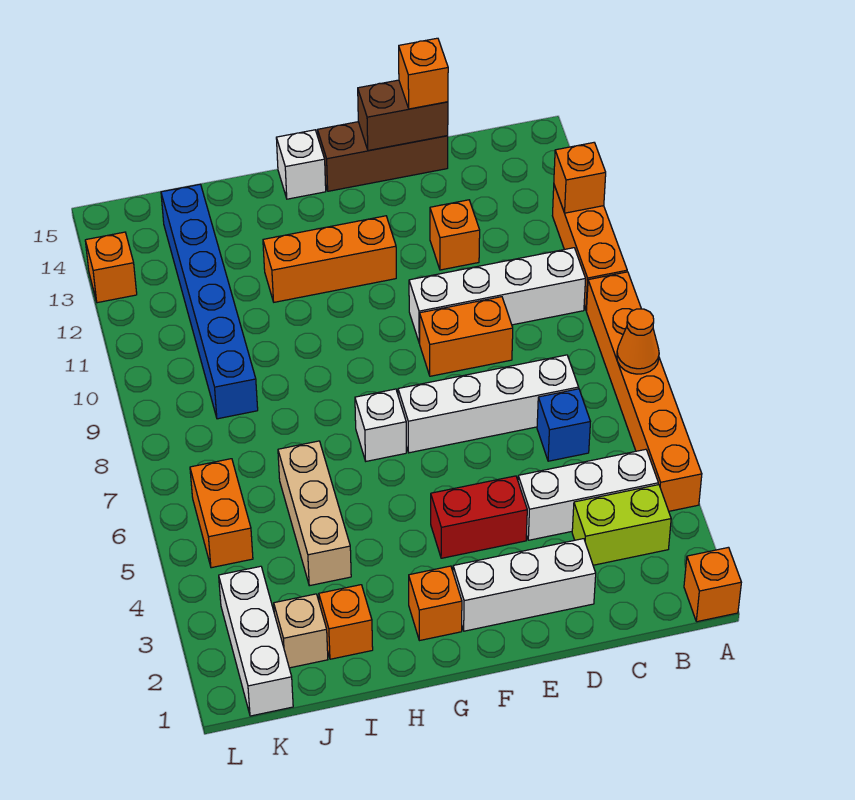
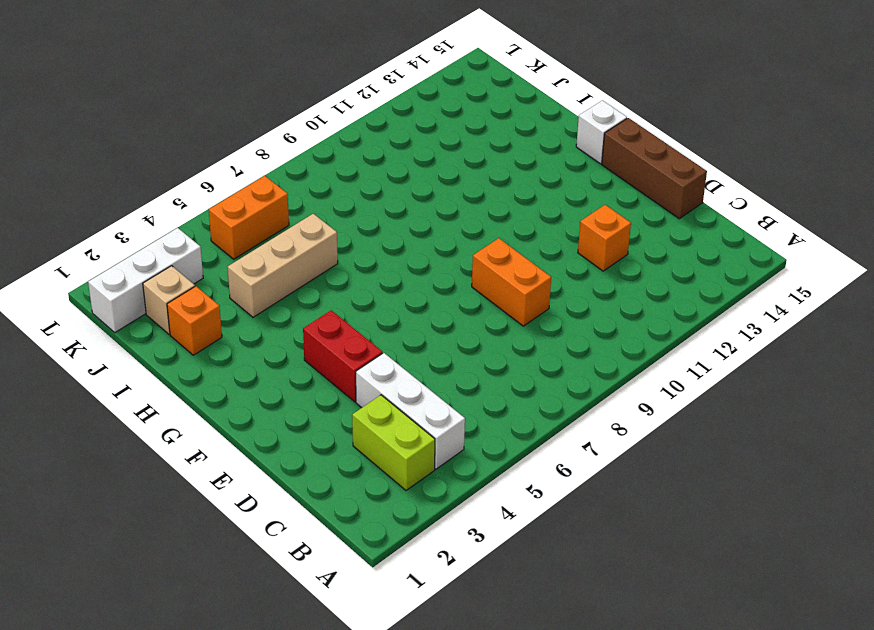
none -> orange brick A1 level 1
none -> orange brick A4:A9 level 1
none -> orange brick A10:A12 level 1

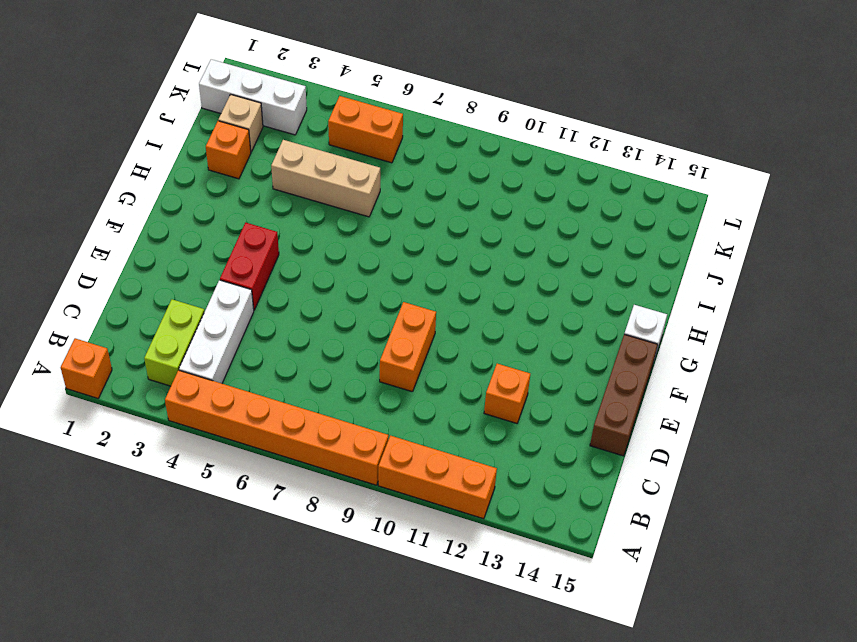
none -> white brick B10:E10 level 1
none -> blue brick C6 level 1
none -> white brick C7:F7 level 1

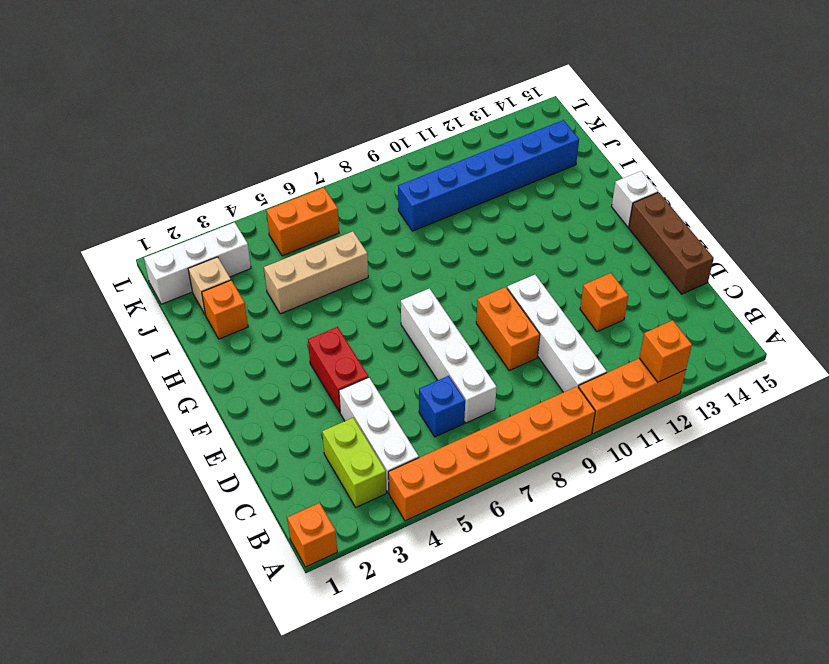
none -> white brick D2:F2 level 1
none -> orange brick F12:H12 level 1
none -> orange brick G2 level 1

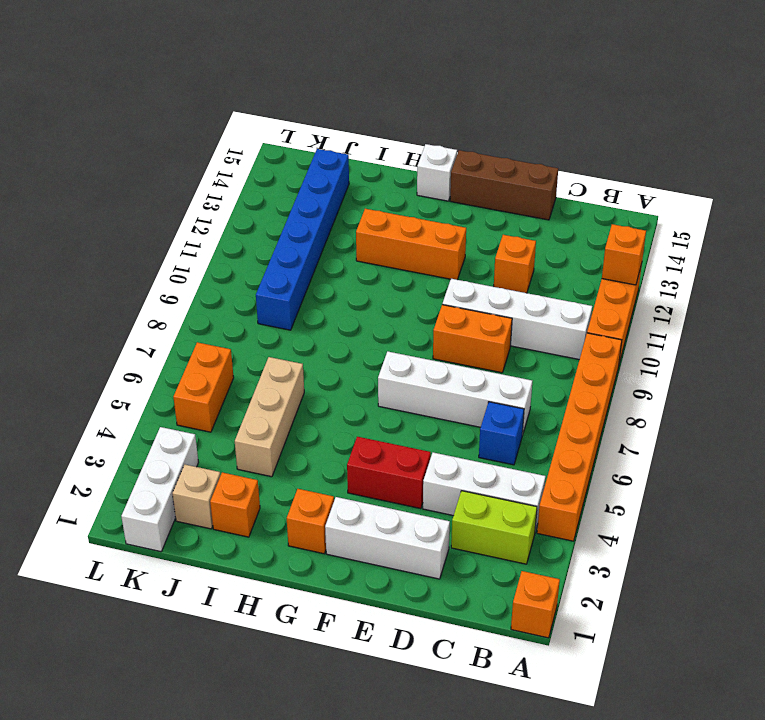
none -> white brick G7 level 1
none -> orange brick L13 level 1
none -> orange cone A7 level 2

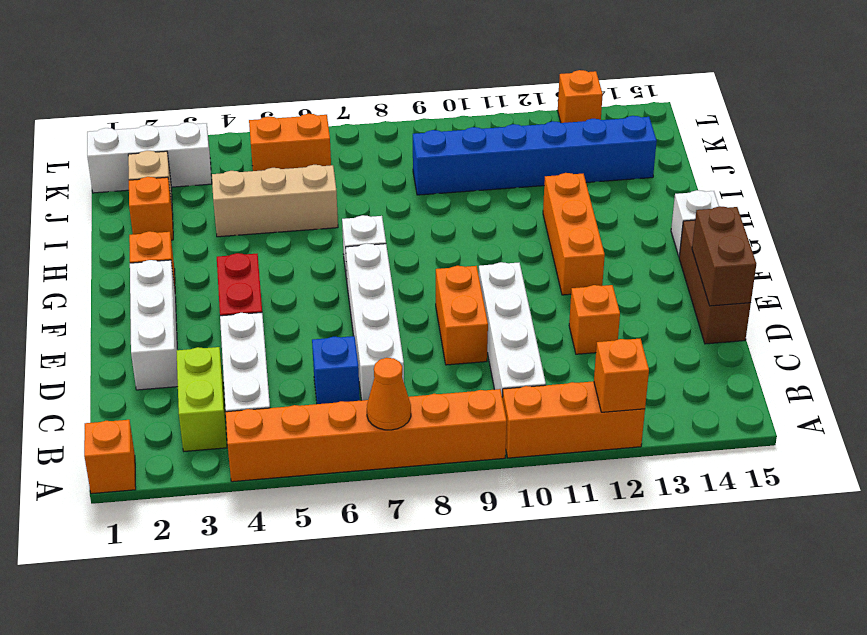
none -> orange brick D15 level 3

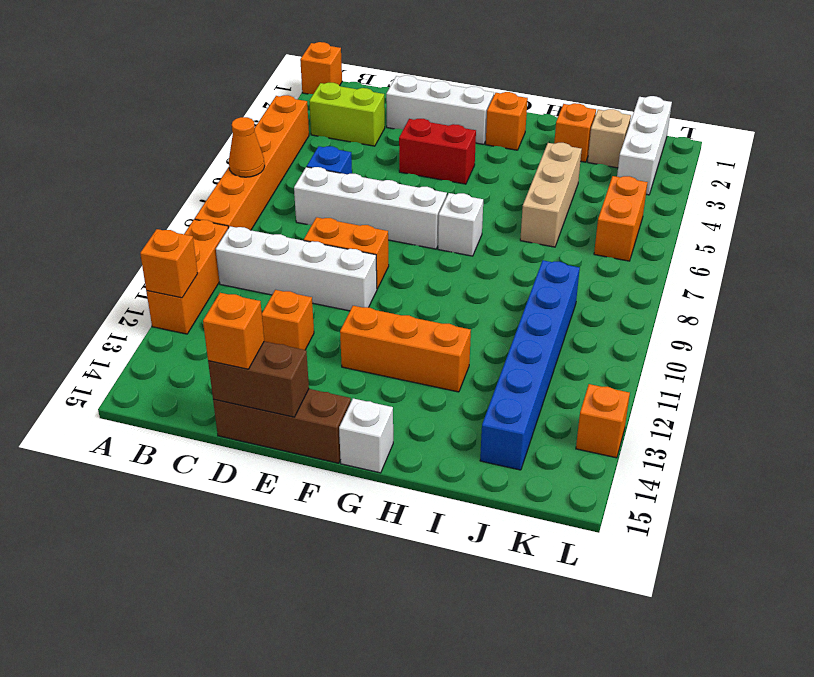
none -> white brick B4:D4 level 1

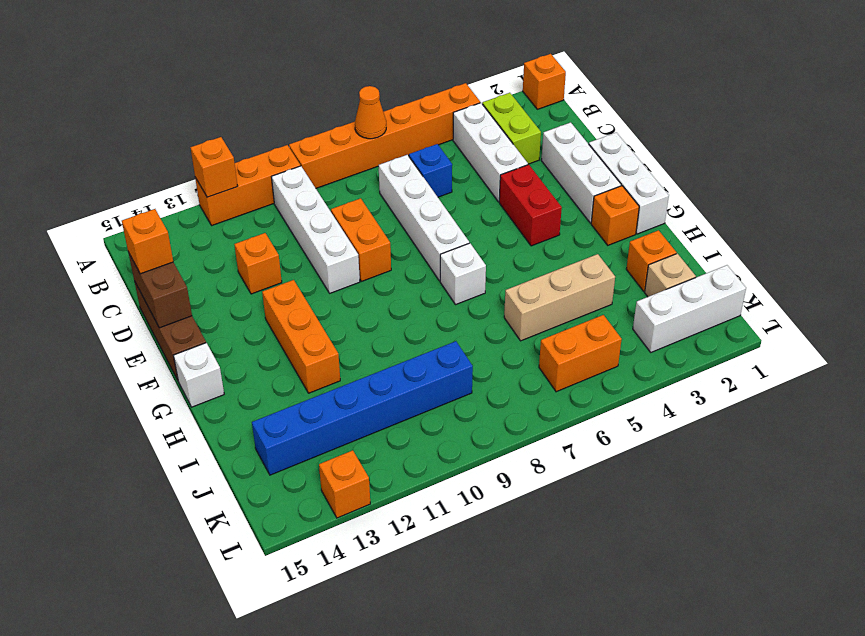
white brick E1:G1 level 1 -> none

